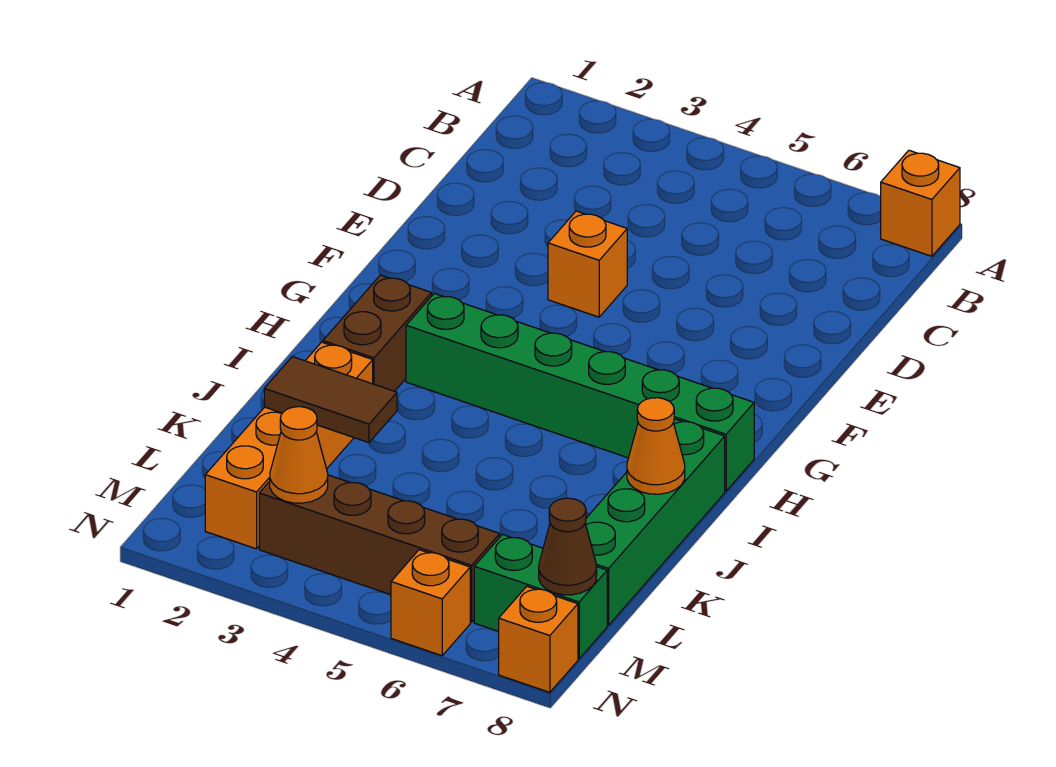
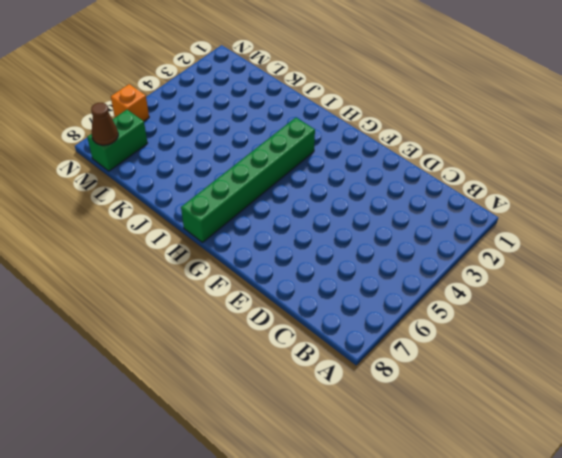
none -> orange brick A8 level 1
none -> orange brick E4 level 1
none -> brown brick H2:I2 level 1

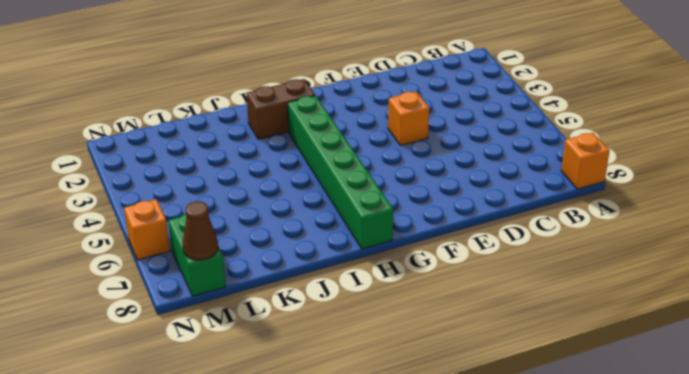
none -> green brick I8:L8 level 1
none -> orange brick J2:M2 level 1
none -> brown brick M3:M6 level 1

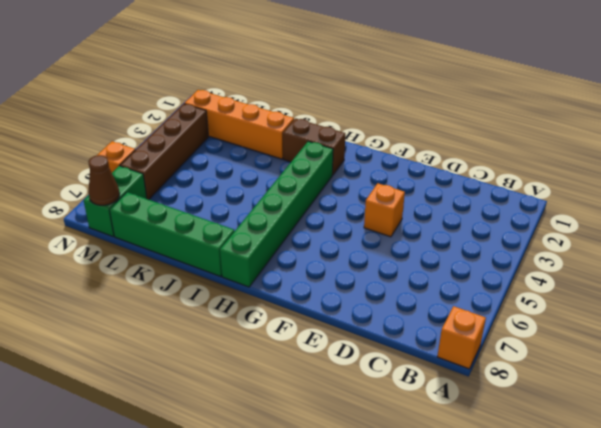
none -> orange brick N8 level 1
none -> orange cone J8 level 2
none -> brown tile K2:K3 level 2

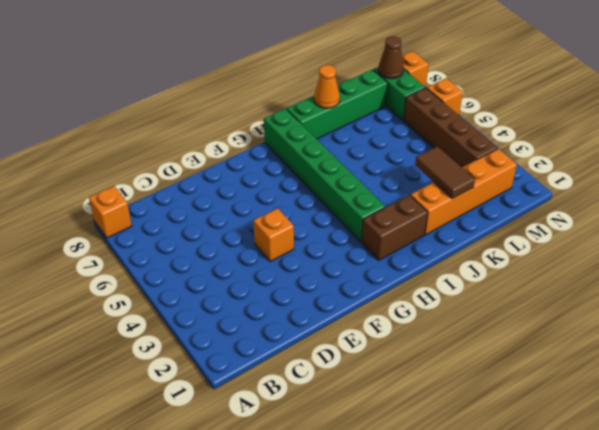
none -> orange cone M3 level 2

